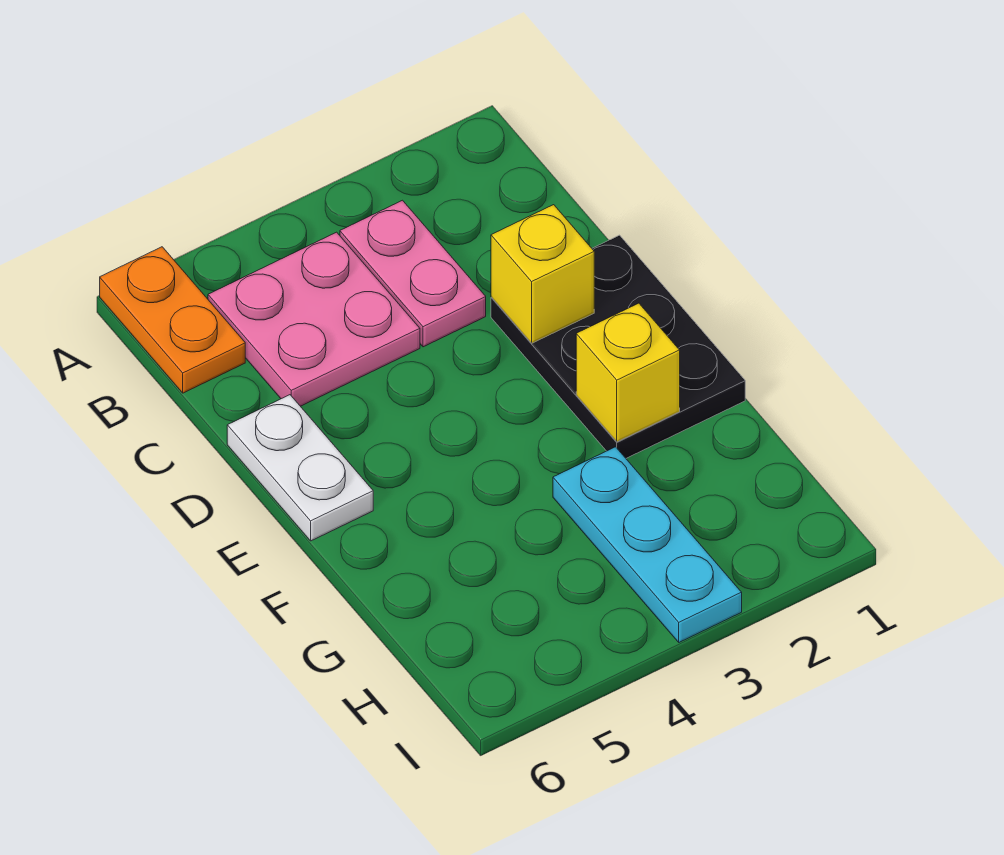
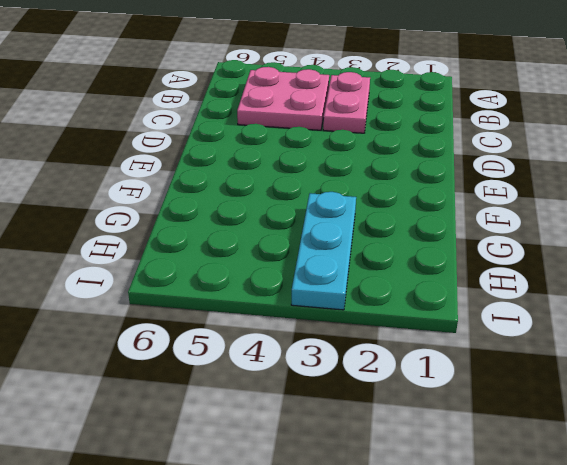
none -> orange plate A6:B6 level 1
none -> black plate D1:F2 level 1

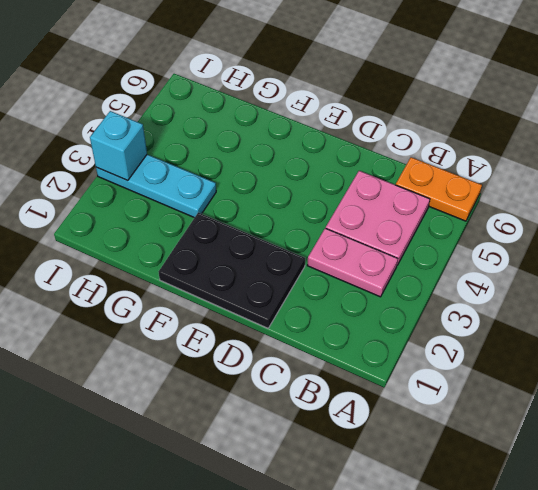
cyan brick I3 level 2 -> none
none -> white plate D6:E6 level 1
none -> yellow brick D2 level 2

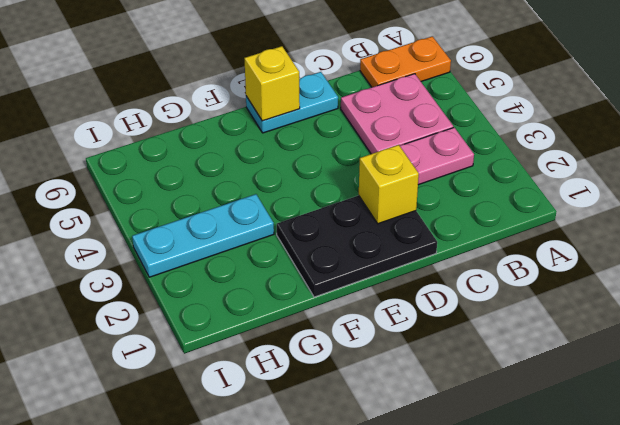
cyan plate D6:E6 level 1 -> white plate D6:E6 level 1
yellow brick E6 level 2 -> yellow brick F2 level 2

